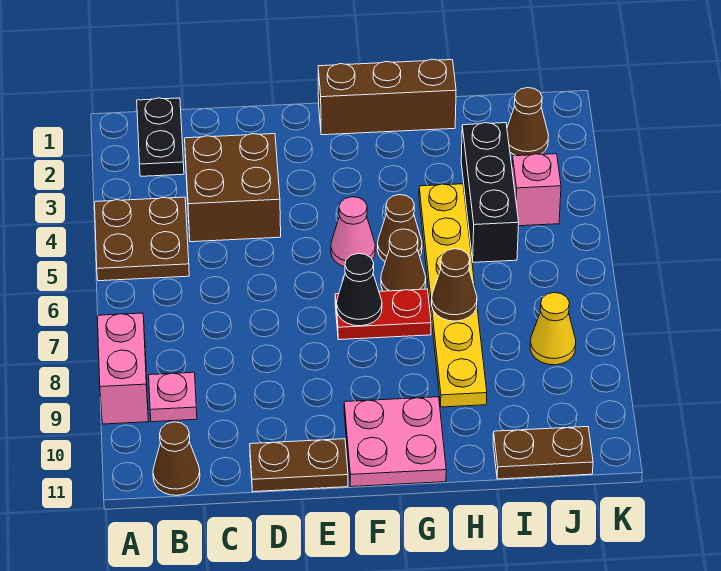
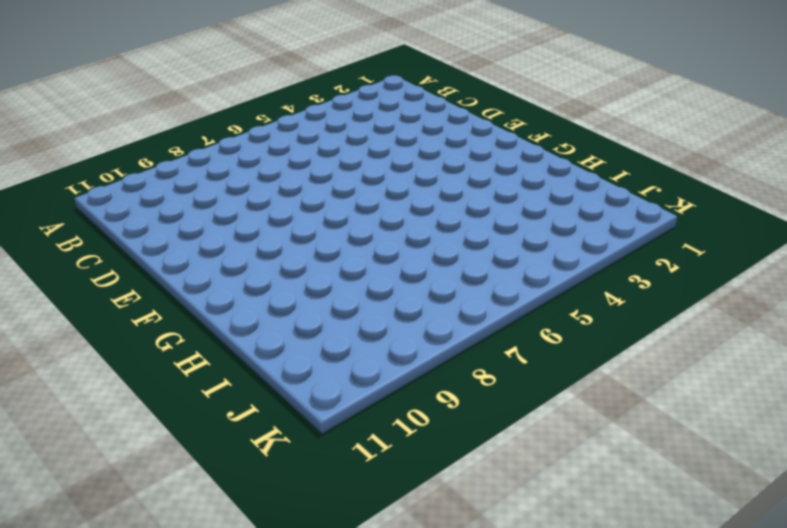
none -> brown plate A4:B5 level 1
none -> pink brick A8:A9 level 1
none -> black plate B1:B2 level 1

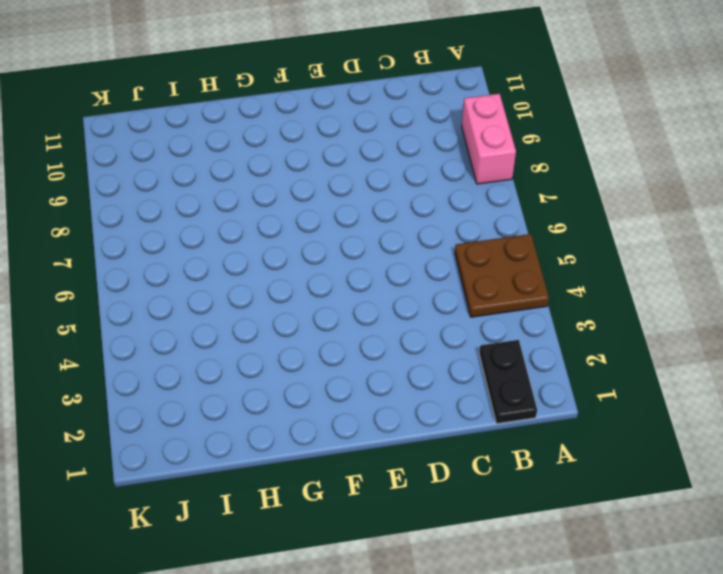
none -> pink plate B9 level 1
none -> brown cone B11 level 1
none -> brown brick C3:D4 level 1

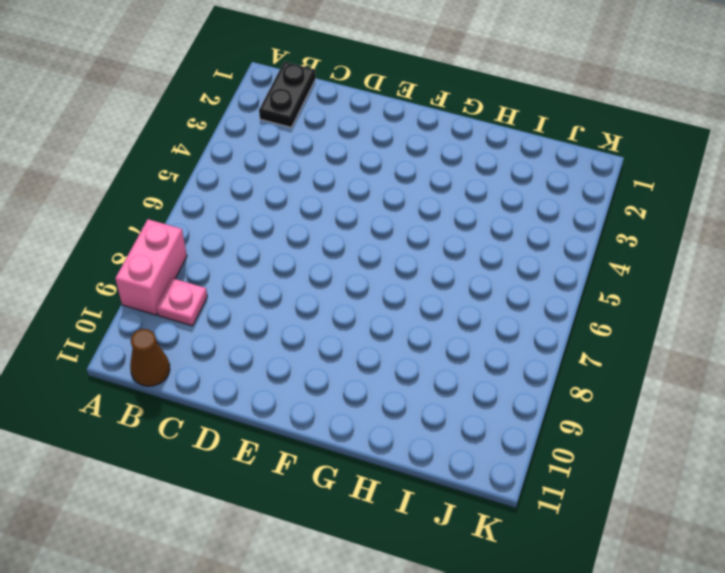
none -> brown plate A4:B5 level 1
none -> brown brick C3:D4 level 1
none -> brown plate D11:E11 level 1

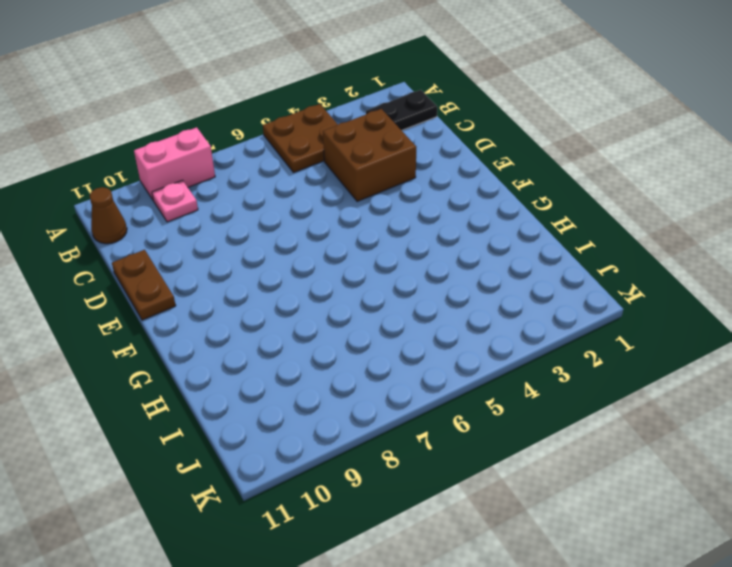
none -> brown brick F1:H1 level 1
none -> pink cone F5 level 1
none -> red plate F7:G7 level 1

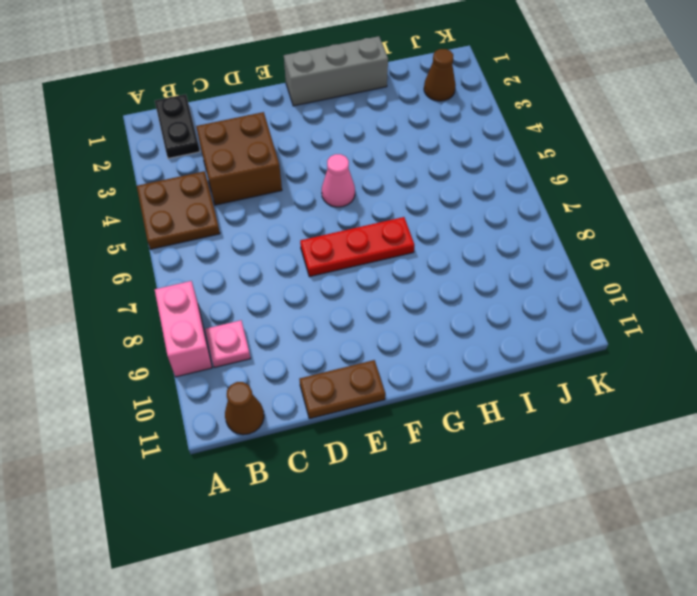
red plate E7:G7 level 1 -> red plate F7:G7 level 1
grey brick F1:H1 level 1 -> brown brick F1:H1 level 1
none -> pink plate F10:G11 level 1
none -> brown cone G5 level 1
none -> brown cone G6 level 1

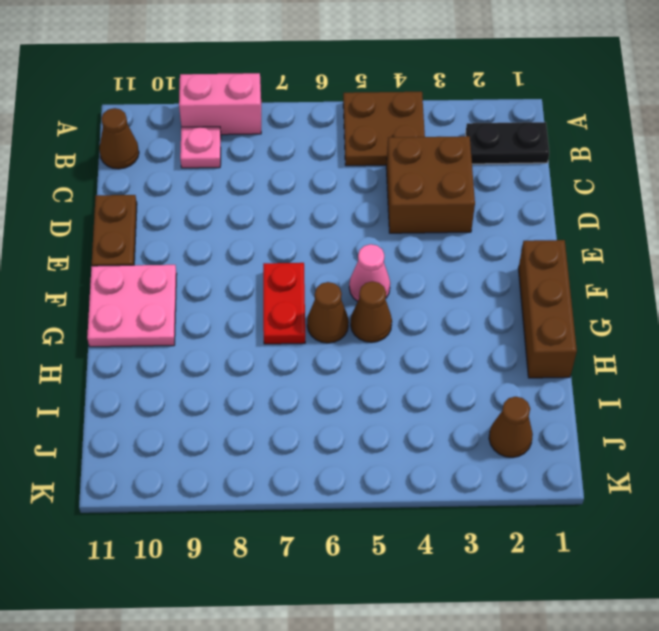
none -> yellow plate H4:H9 level 1
none -> black brick I3:I5 level 1
none -> brown plate I11:J11 level 1

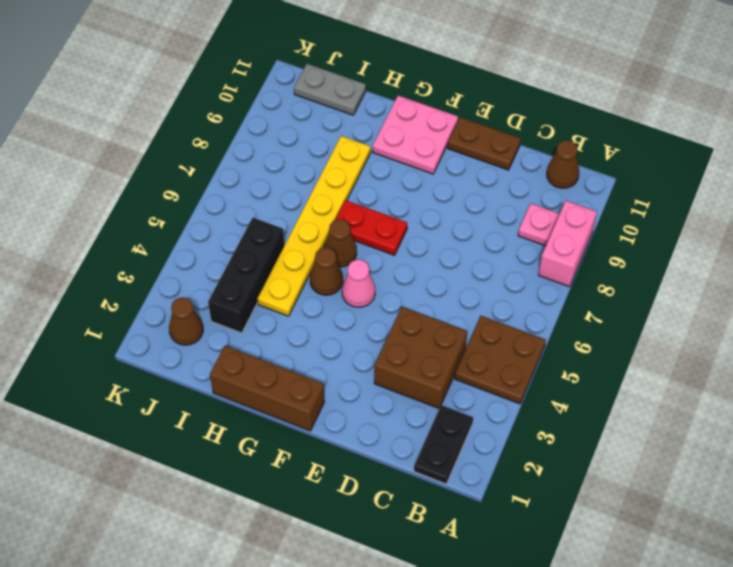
grey plate I11:J11 level 1 -> brown plate I11:J11 level 1
none -> pink brick J4 level 1
none -> yellow cone J8 level 1
none -> black cone F7 level 2

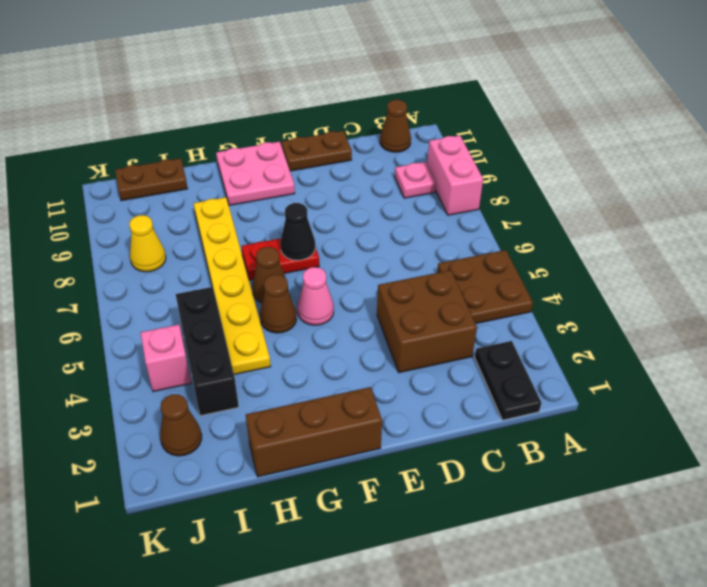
none -> brown cone H7 level 2

